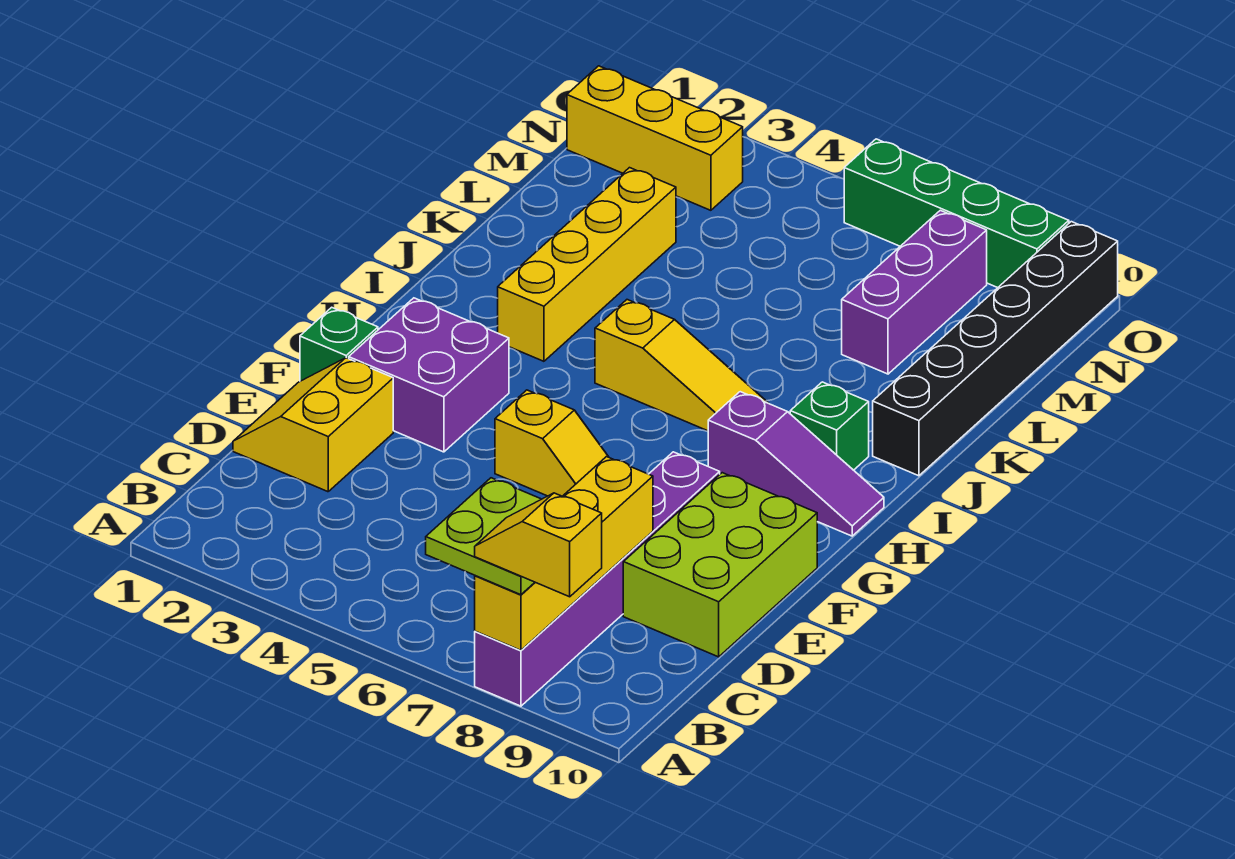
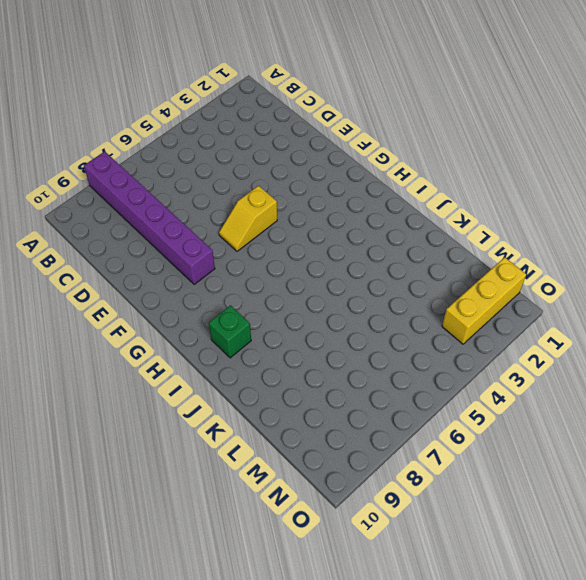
none -> yellow slope D1:E2 level 1 top 2
none -> lime brick D9:F10 level 1
none -> green brick F1 level 1

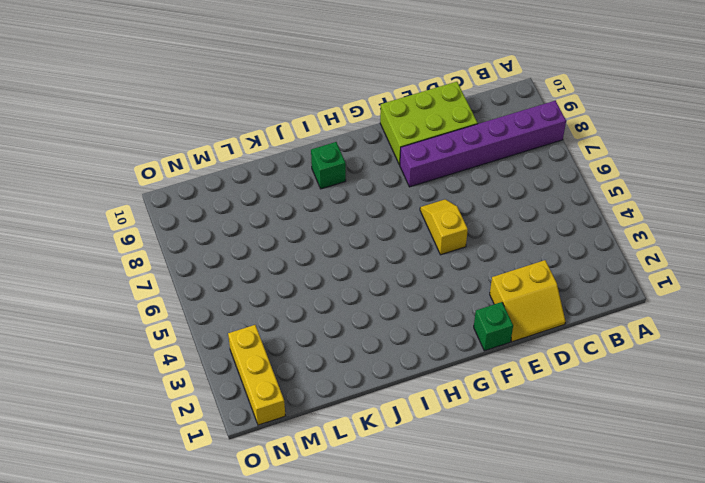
none -> purple brick F2:G3 level 1
none -> purple slope H8:H10 level 1 top 8
none -> yellow brick I3:L3 level 1

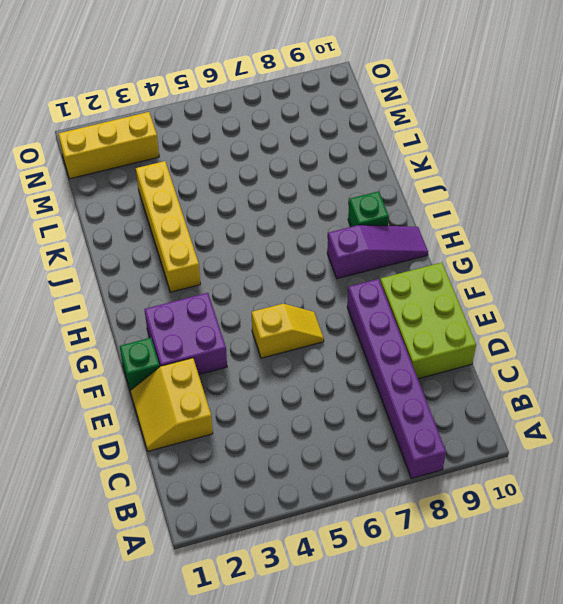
none -> yellow slope I5:I7 level 1 top 5
none -> black brick J10:O10 level 1
none -> purple brick L8:N8 level 1

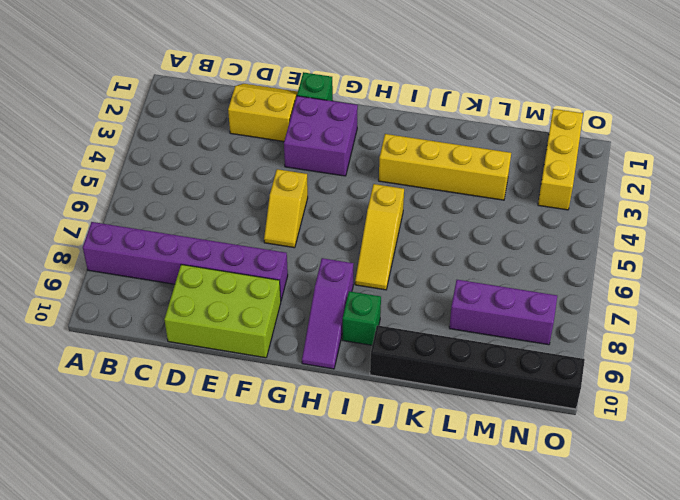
none -> green brick O6:O9 level 1
none -> yellow brick A8:D8 level 2
none -> lime plate A7:B8 level 3

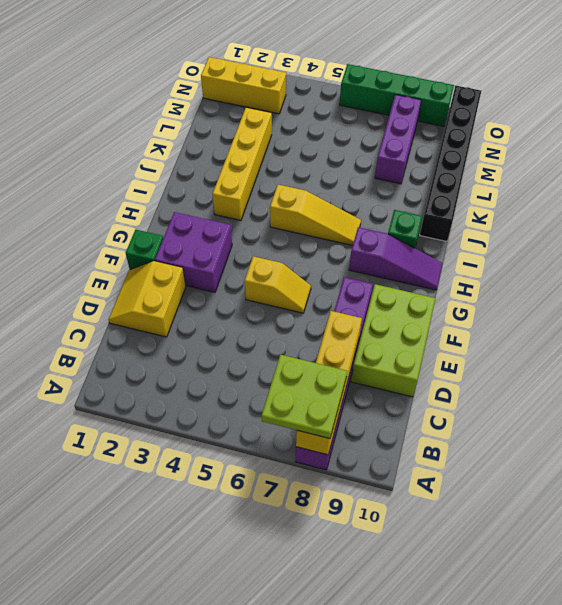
none -> yellow slope A8:A9 level 4 top 9

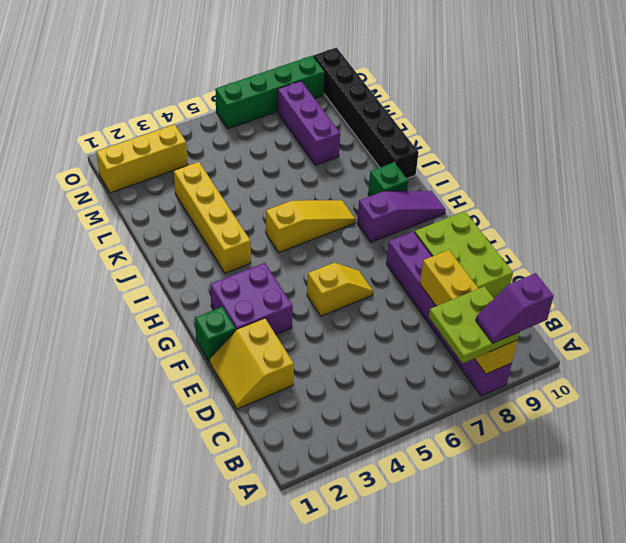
purple slope A8:A9 level 4 top 9 -> yellow slope A8:A9 level 4 top 9

